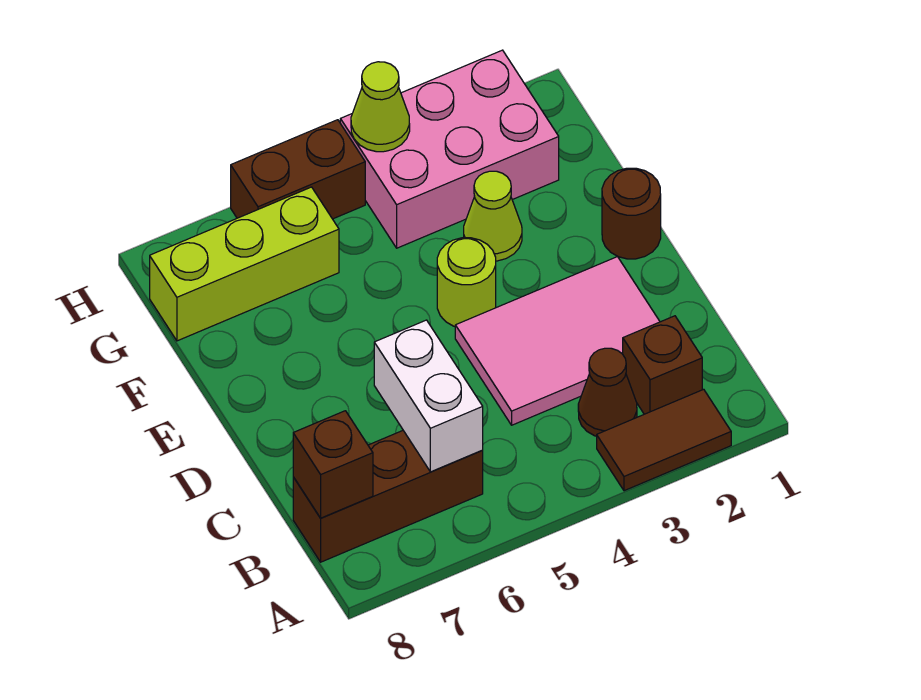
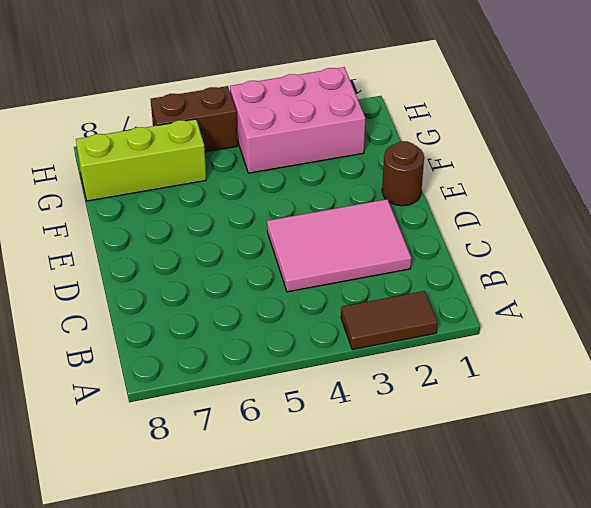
none -> brown brick B2 level 1
none -> brown cone B3 level 1
none -> brown brick B6:B8 level 1

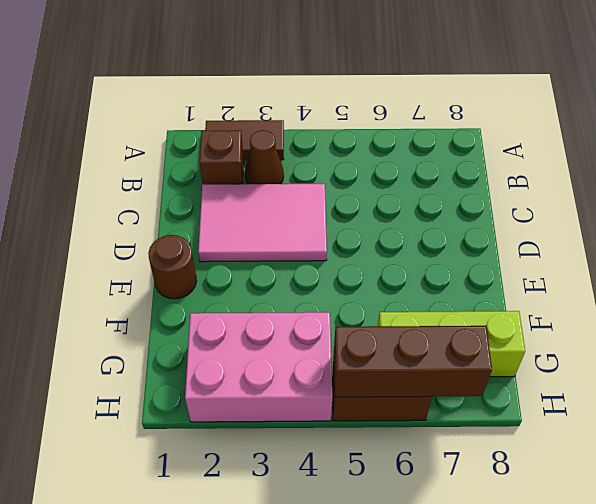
brown brick H5:H7 level 2 -> brown brick B6:B8 level 1
none -> lime round brick E4 level 1
none -> lime cone F3 level 1
none -> white brick B6:C6 level 2

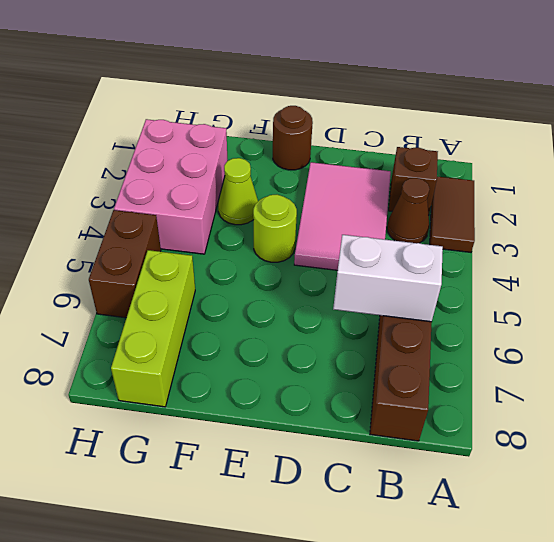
none -> brown brick B8 level 2
none -> lime cone H4 level 2

